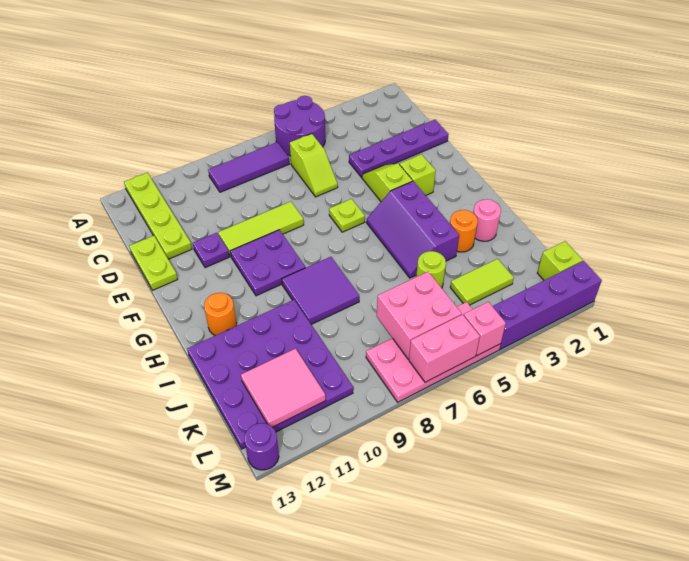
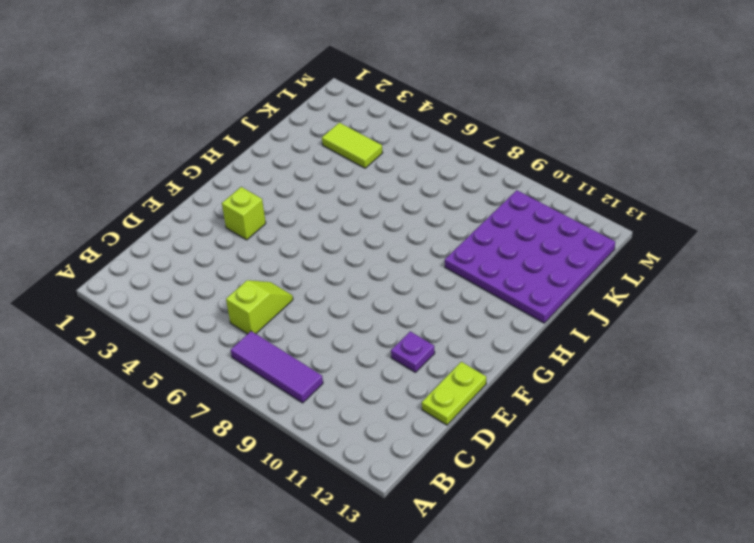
none -> purple round brick A5:B6 level 1
none -> lime plate A12:D12 level 1
none -> purple plate D1:D4 level 1

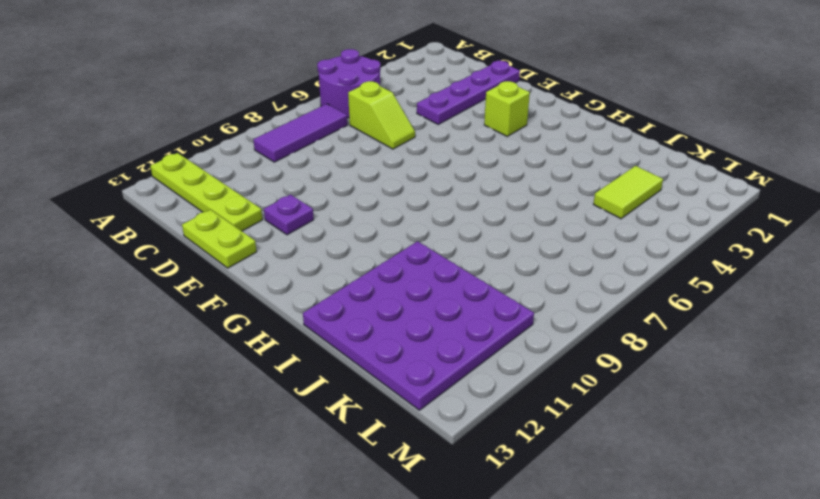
none -> lime slope E4:F4 level 1 top F
none -> lime tile E8:E10 level 1
none -> lime plate F6 level 1

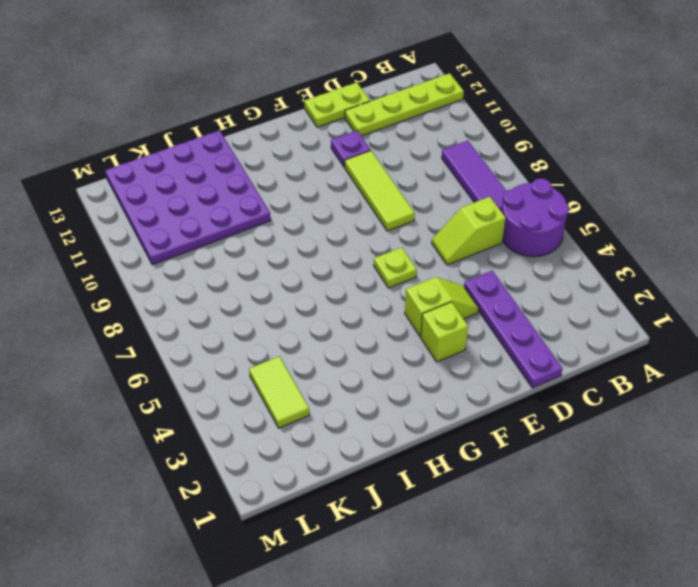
none -> purple plate F9:G10 level 1
none -> purple slope G4:I5 level 1 top 4
none -> purple tile H8:I9 level 1

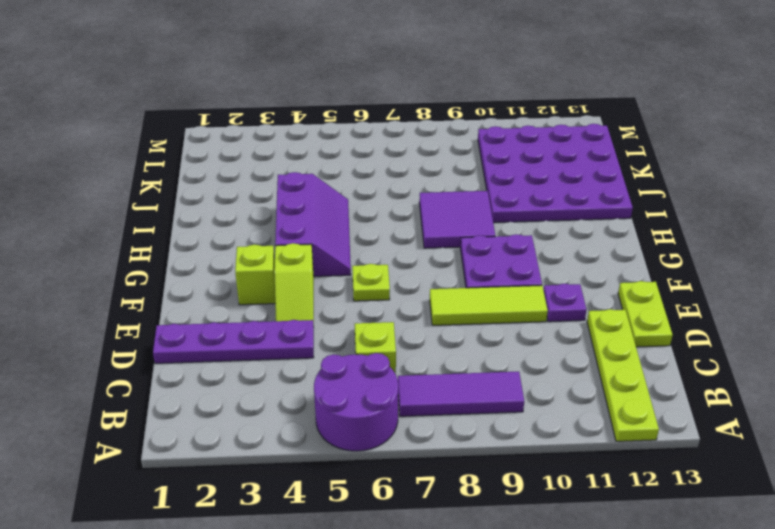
none -> orange round brick H12 level 1
none -> pink round brick I2 level 1
none -> orange round brick I3 level 1

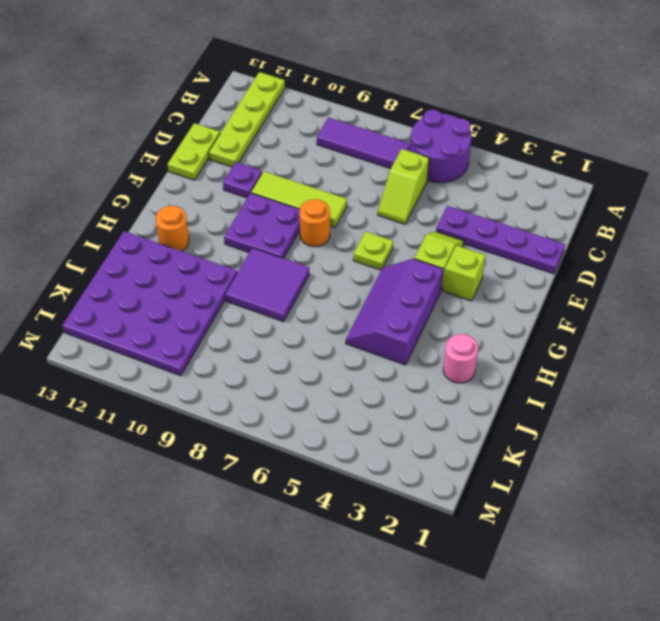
orange round brick F8 level 1 -> orange round brick I3 level 1
none -> lime round brick J5 level 1
none -> lime tile K3:K4 level 1
none -> lime brick L1 level 1

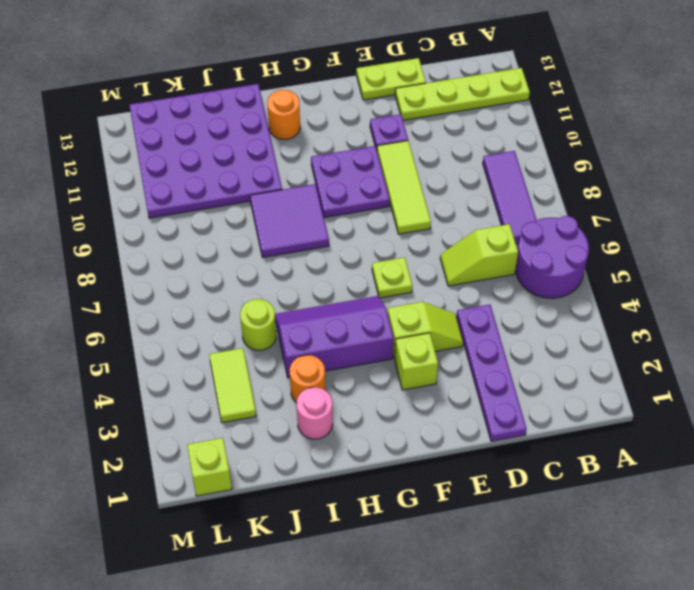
none -> pink plate L5:M8 level 1
none -> purple brick M1:M4 level 1
none -> purple round brick M13 level 1

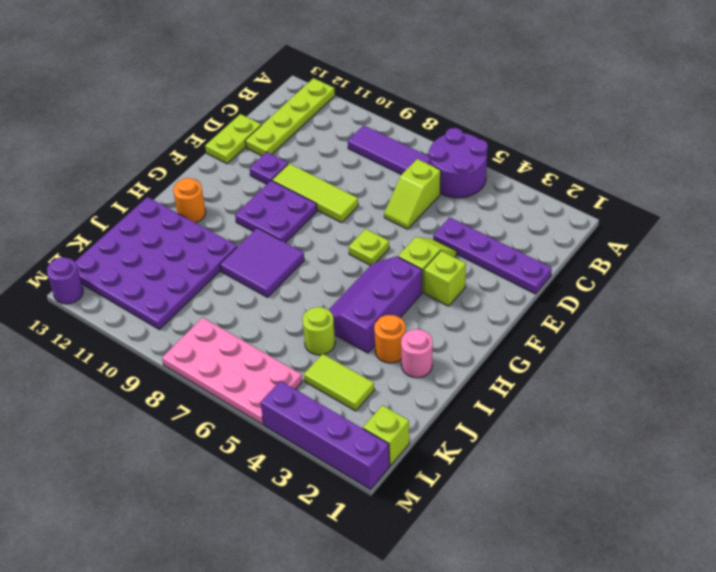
none -> pink brick K6:L7 level 2
none -> pink tile K11:L12 level 2
none -> pink brick M5 level 2

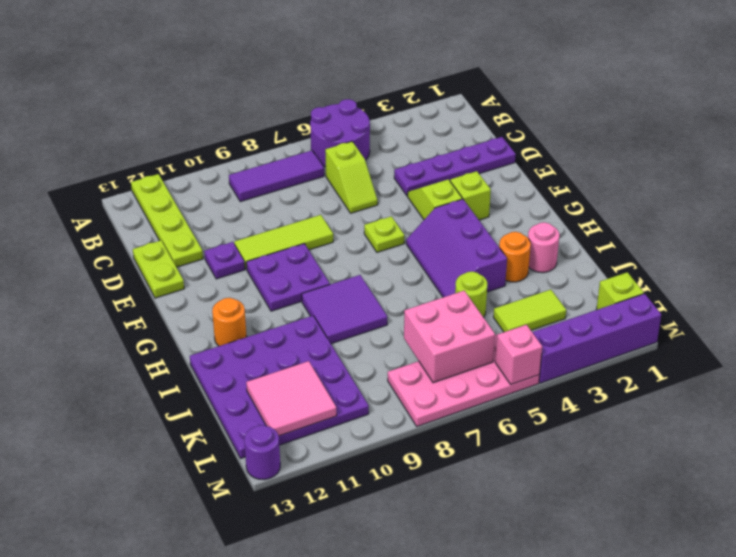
none -> pink brick M6:M7 level 2

